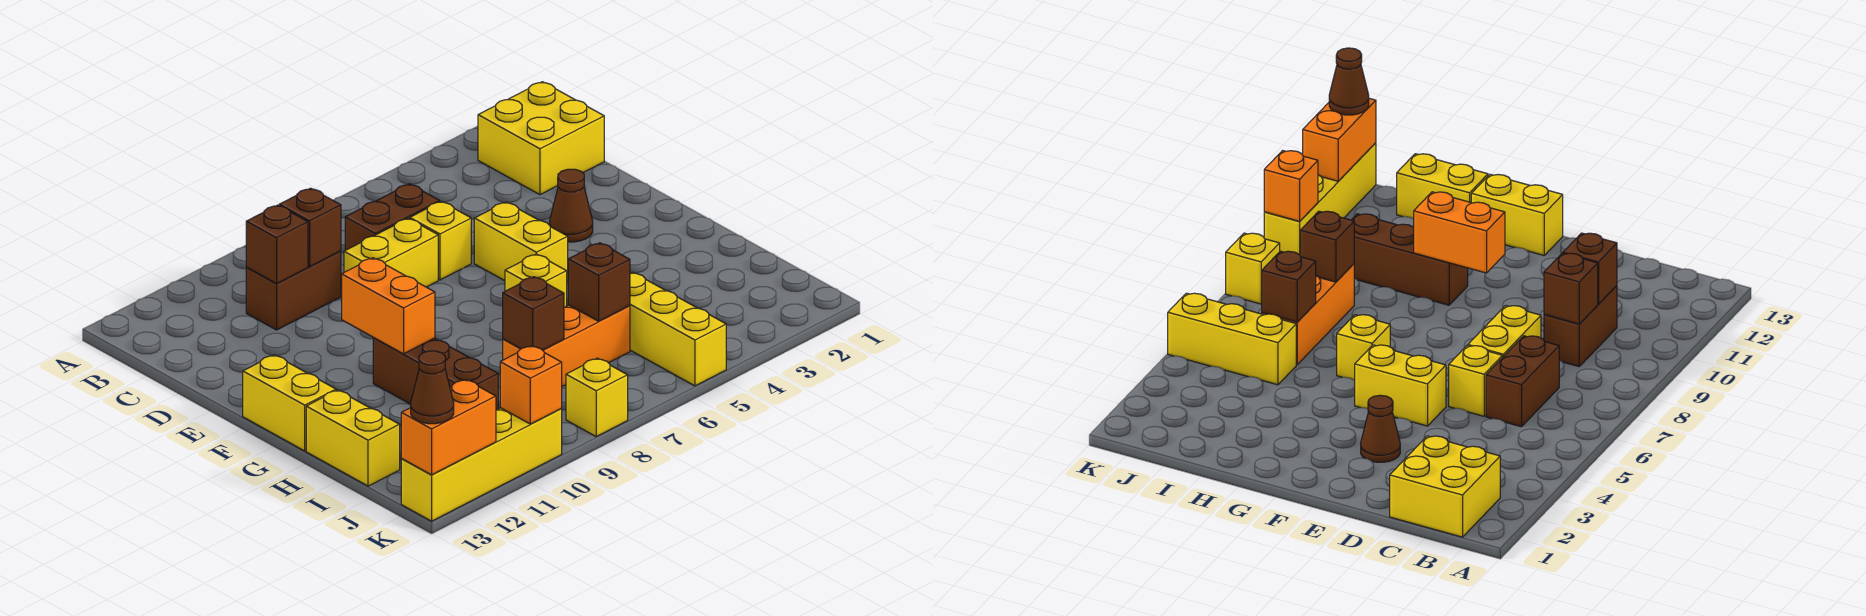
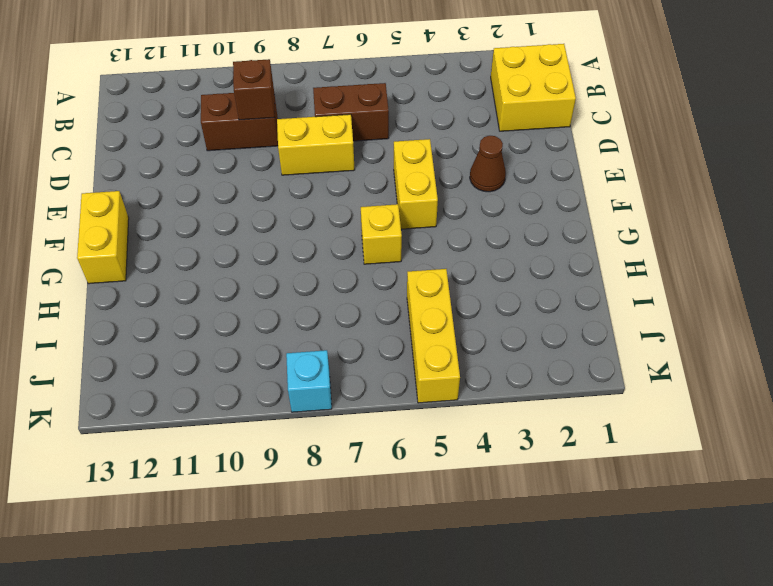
cyan brick K8 level 1 -> yellow brick K8 level 1
none -> yellow brick D6 level 1
none -> brown brick G10:I10 level 1
none -> yellow brick H13:I13 level 1

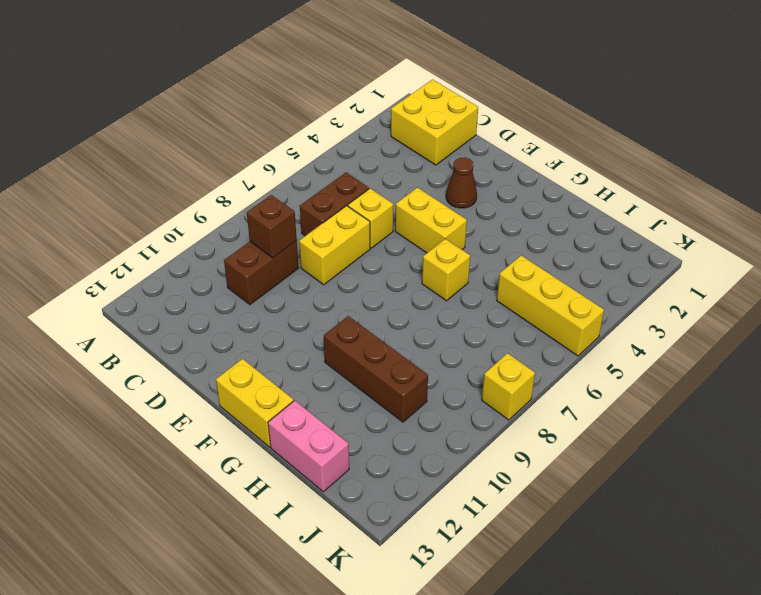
pink brick H13:I13 level 1 -> yellow brick H13:I13 level 1
none -> orange brick I6:I8 level 1
none -> yellow brick K10:K13 level 1
none -> brown brick C10 level 2

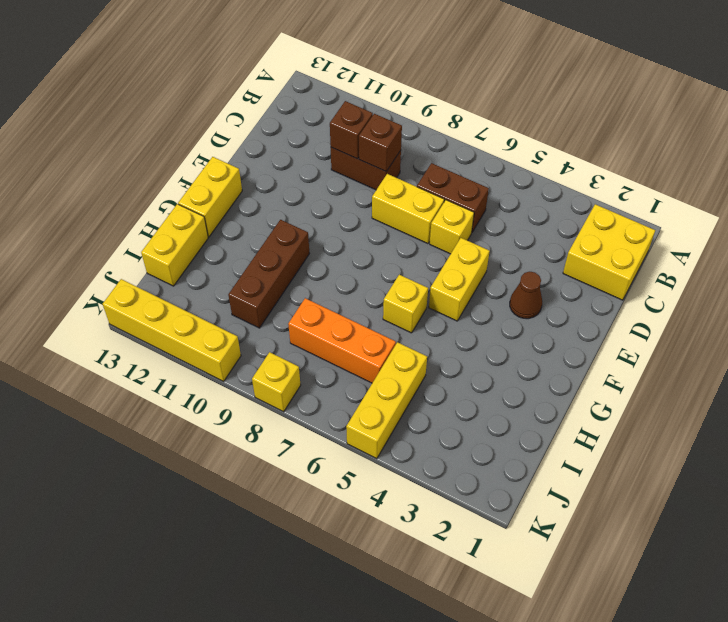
none -> orange brick F10:G10 level 2
none -> brown brick I6 level 2
none -> brown brick I8 level 2

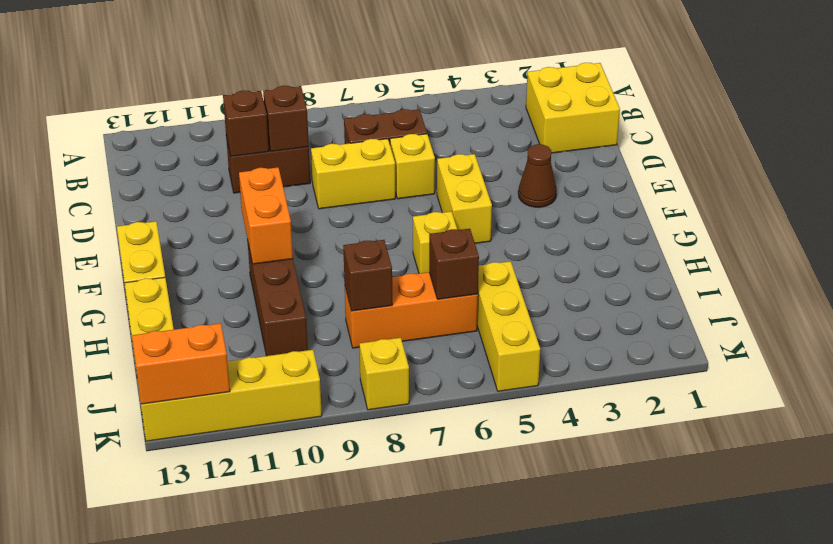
none -> orange brick K10 level 2
none -> brown cone K13 level 3

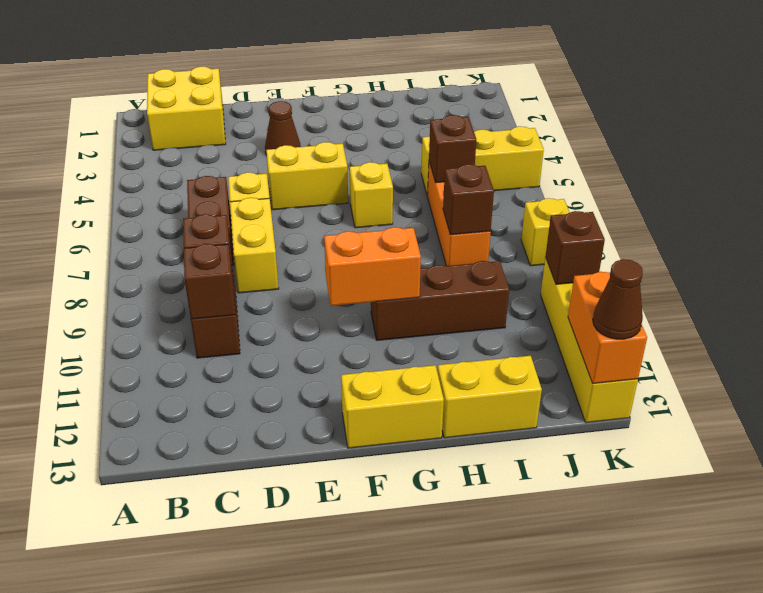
brown brick K10 level 2 -> orange brick K10 level 2

